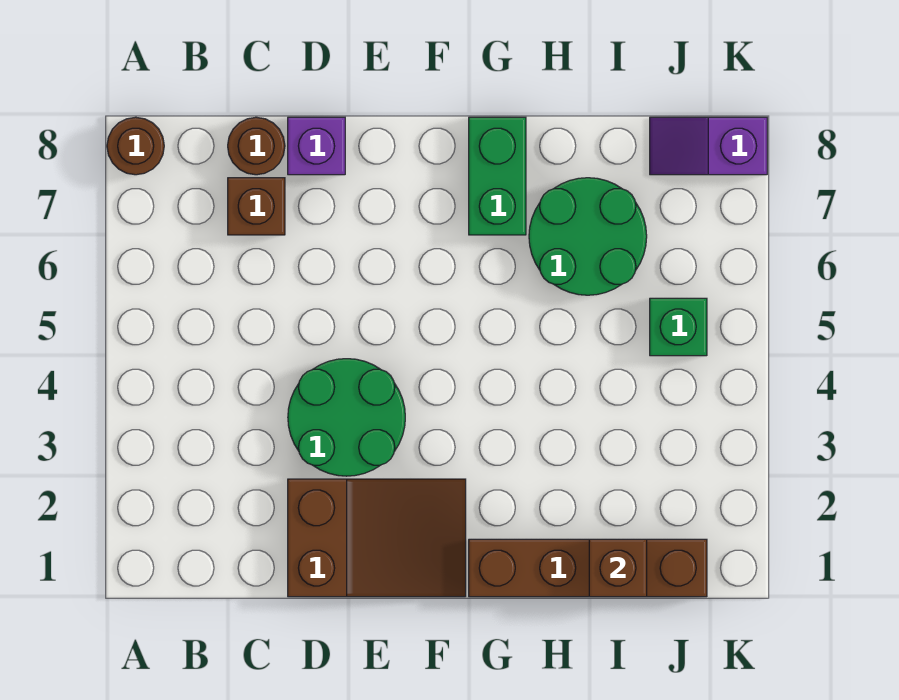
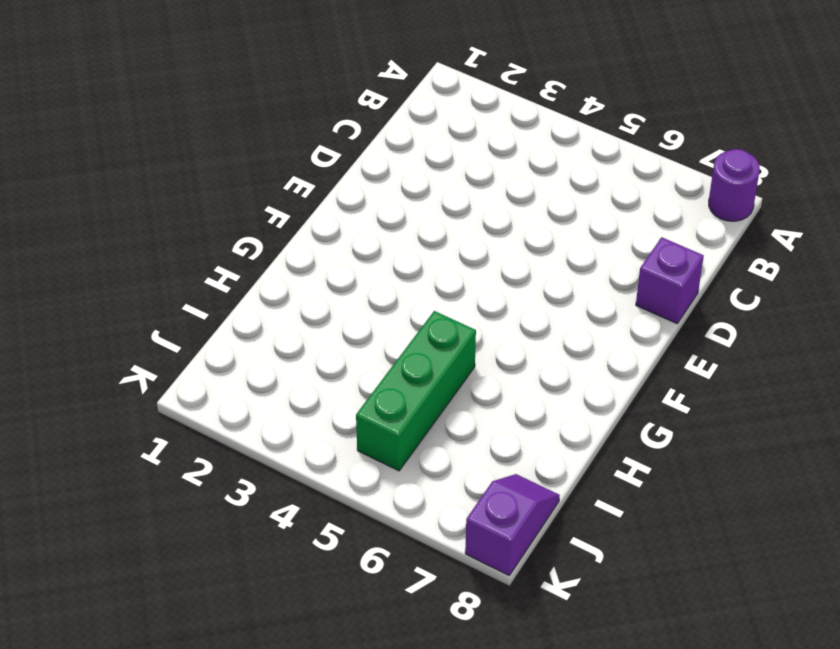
purple round brick A8 level 1 -> brown round brick A8 level 1
green brick H5:J5 level 1 -> green brick J5 level 1
none -> brown brick C7 level 1
none -> brown round brick C8 level 1
none -> brown slope D1:F2 level 1 top D

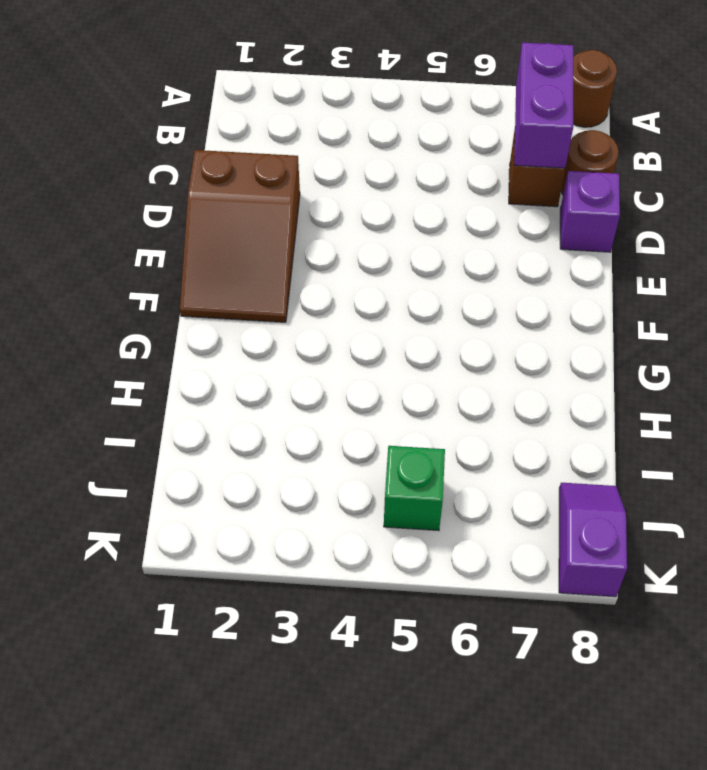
purple brick B7:C7 level 2 -> none
none -> green round brick D3:E4 level 1
none -> brown brick G1:J1 level 1
none -> green brick G7:G8 level 1

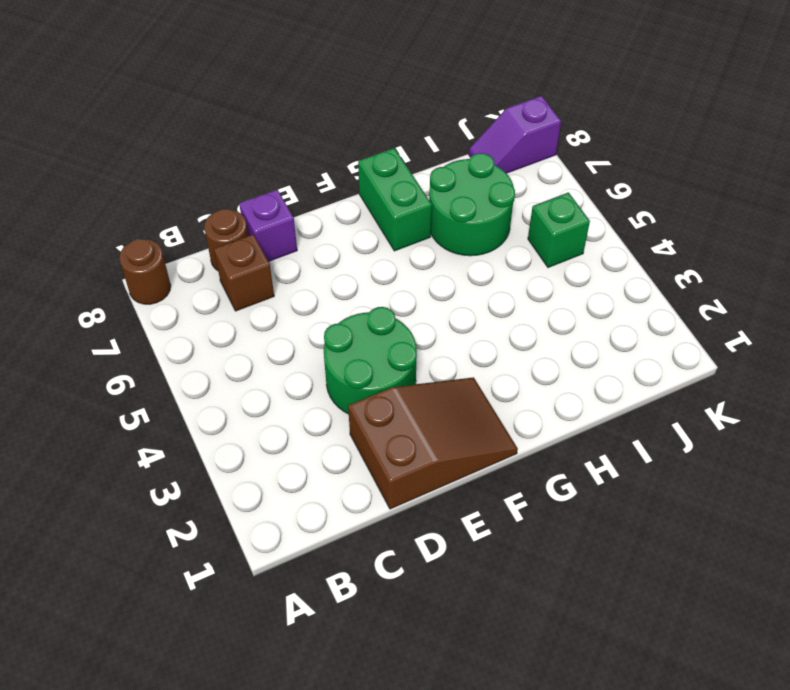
none -> brown brick G1:J1 level 1
none -> brown brick I1 level 2

